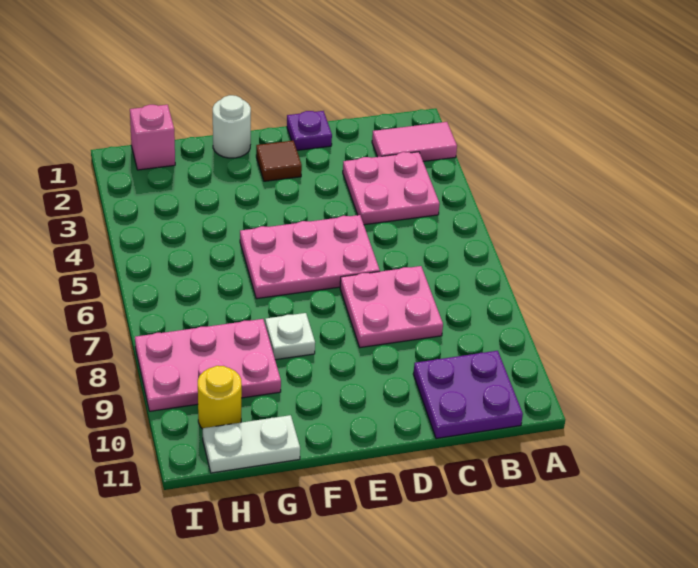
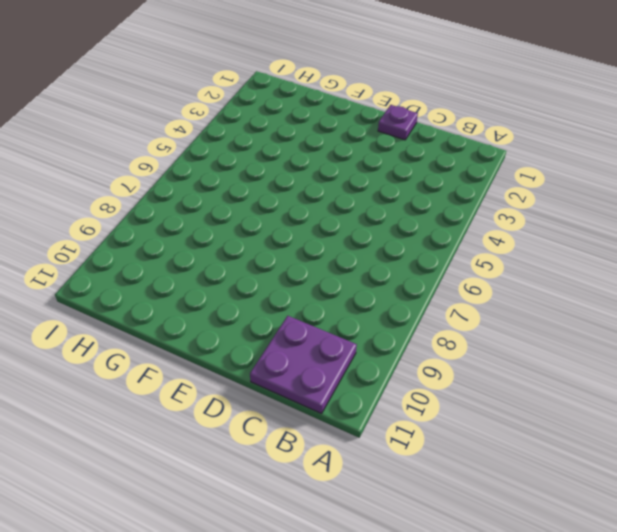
none -> pink tile A2:B2 level 1
none -> pink plate B3:C4 level 1
none -> pink plate C7:D8 level 1

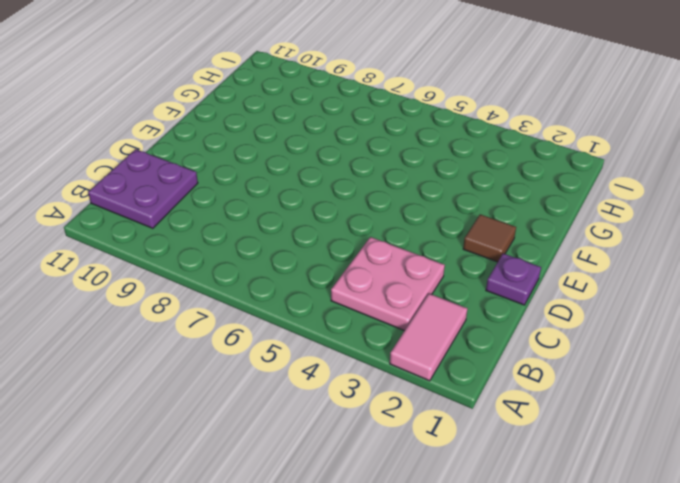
none -> pink plate C7:D8 level 1
none -> pink plate D5:F6 level 1
none -> white round brick F1 level 1

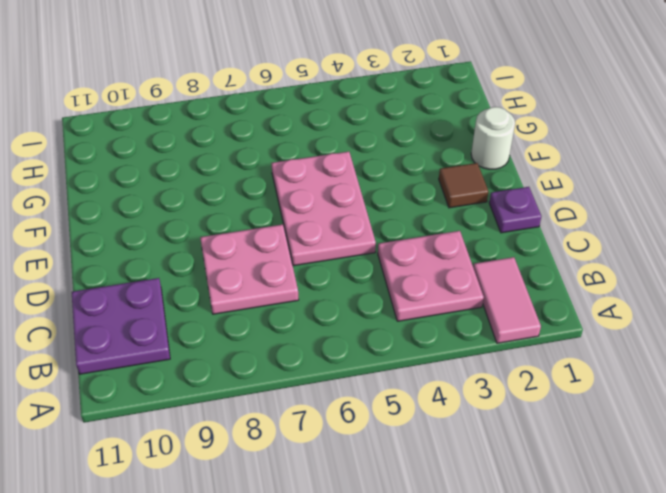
none -> white plate F8 level 1
none -> pink plate G8:I9 level 1
none -> white plate G11:H11 level 1

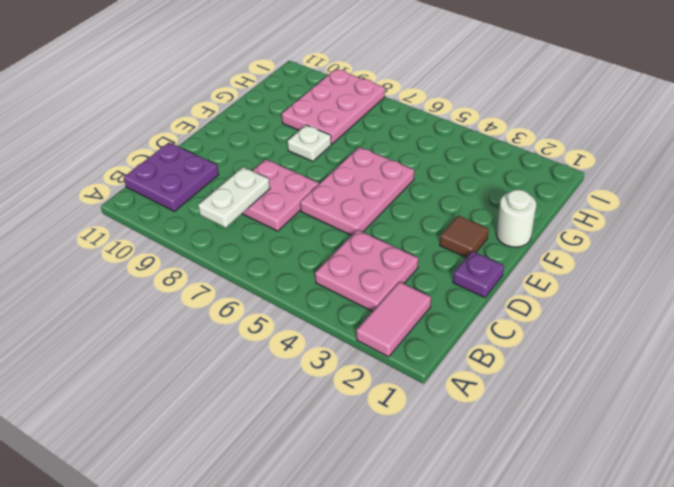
white plate B8:C8 level 2 -> white plate G11:H11 level 1
none -> pink brick H1 level 1
none -> yellow round brick H10 level 1

